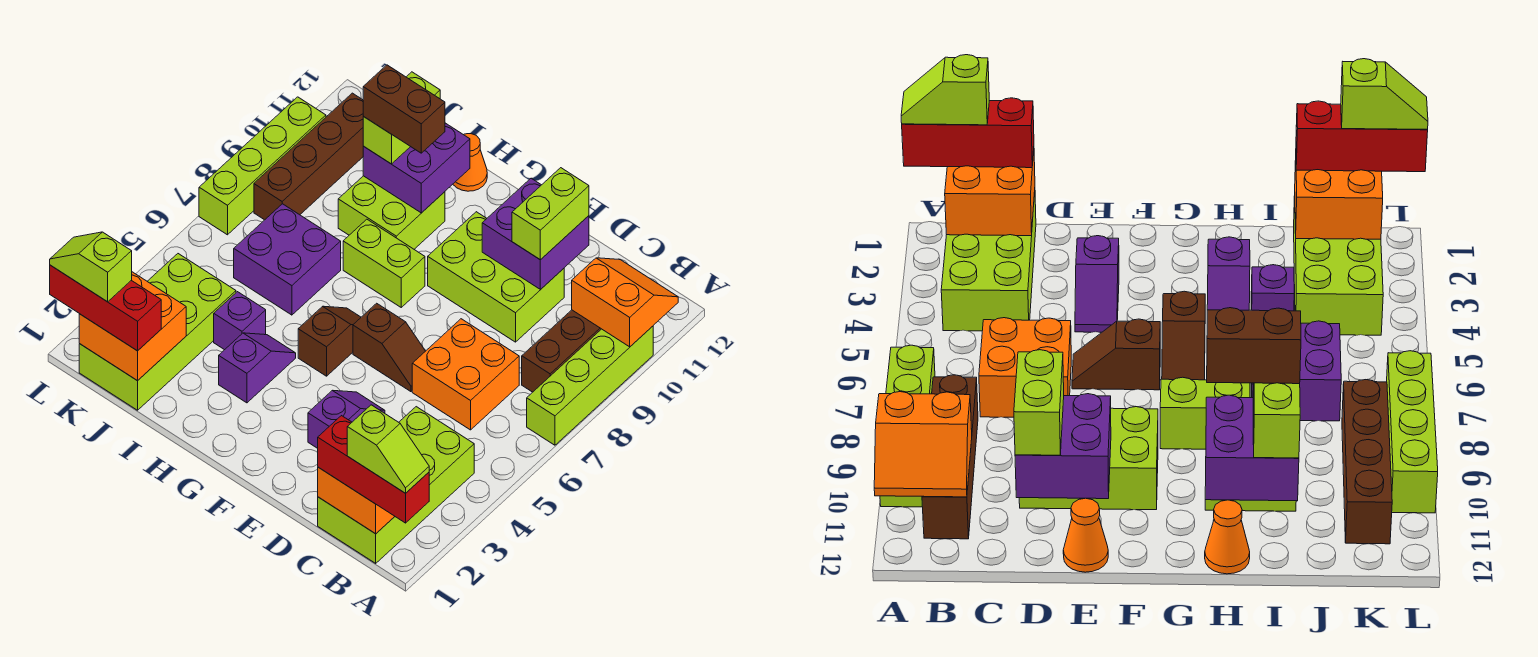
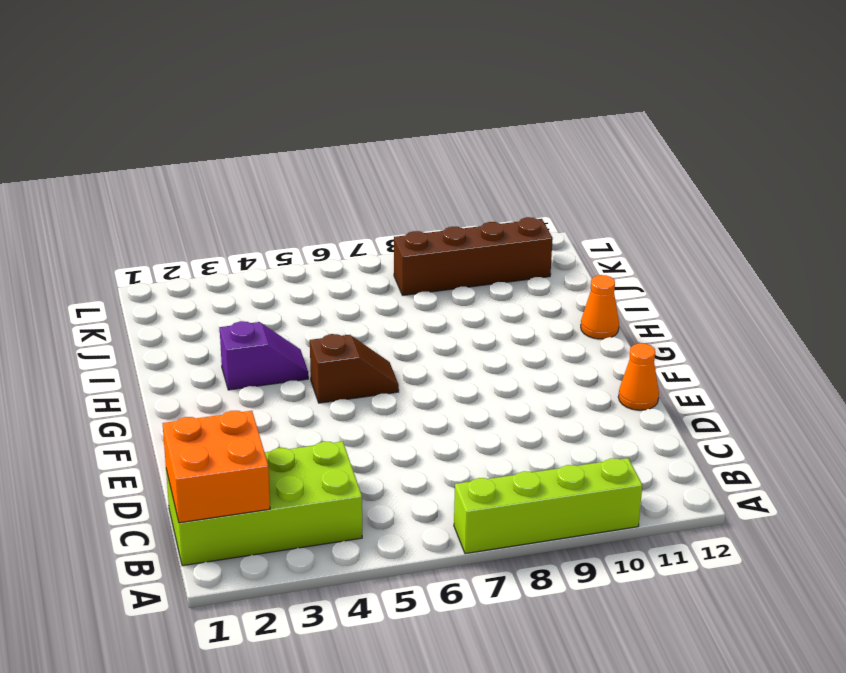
none -> brown brick B8:B11 level 1
none -> orange brick C6:D7 level 1
none -> lime brick D9:F10 level 1
none -> purple slope E3:E4 level 1 top 3

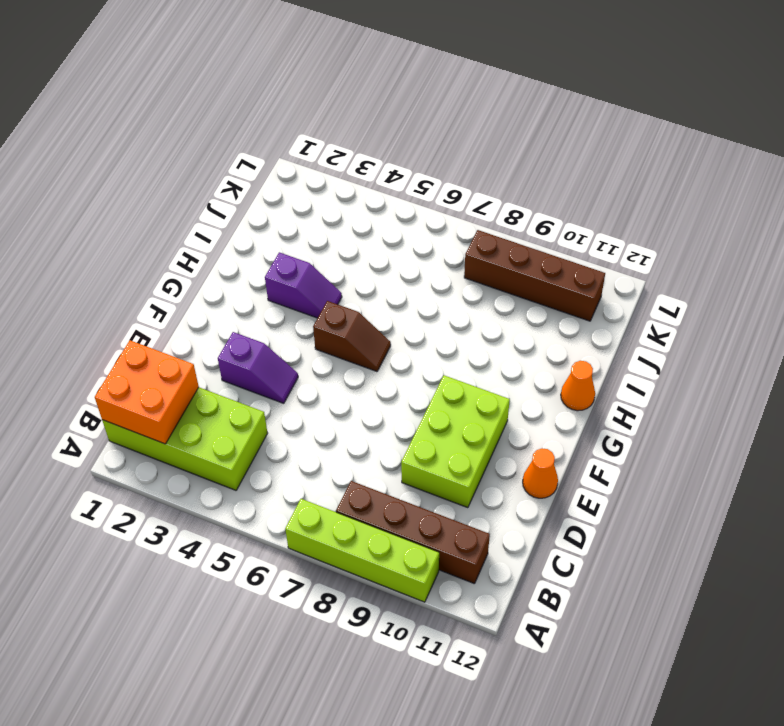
none -> orange brick C6:D7 level 1
none -> brown slope E6:F6 level 1 top F
none -> lime brick G8:H8 level 1
none -> lime brick H9:I10 level 1

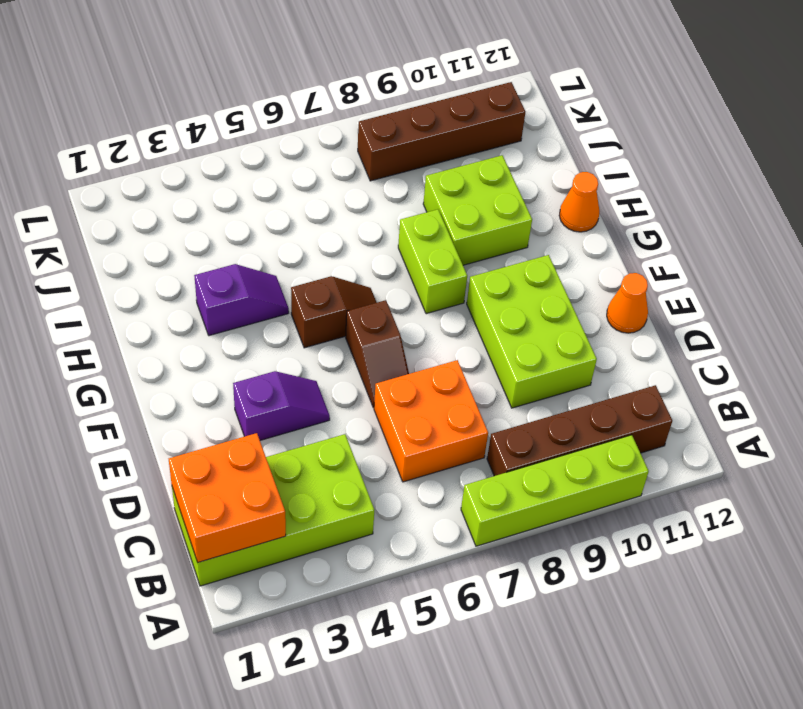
none -> purple brick I4 level 1
none -> purple brick I6:J7 level 1
none -> lime brick J1:K4 level 1
none -> lime brick L7:L10 level 1

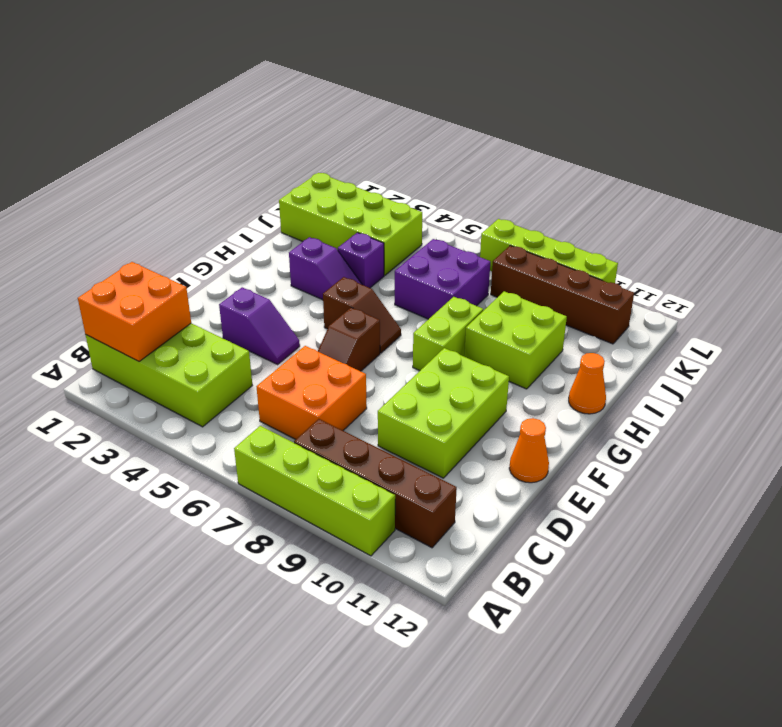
none -> orange slope A10:B11 level 2 top 10
none -> purple brick D10:E11 level 2
none -> purple brick H10:I11 level 2
none -> orange brick J1:K2 level 2

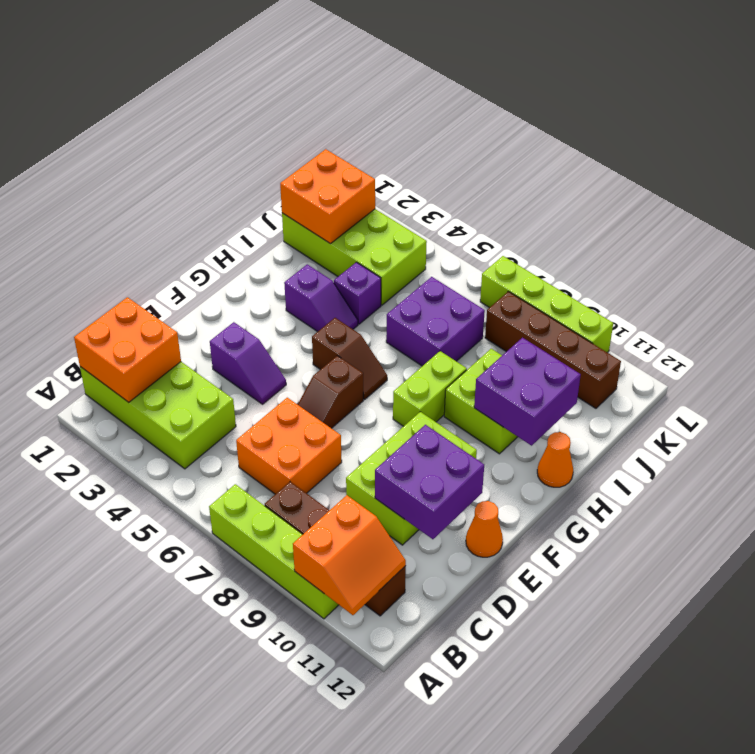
none -> red brick A1:C1 level 3
none -> lime brick D10:D11 level 3
none -> lime brick I10:I11 level 3
none -> red brick J1:L1 level 3

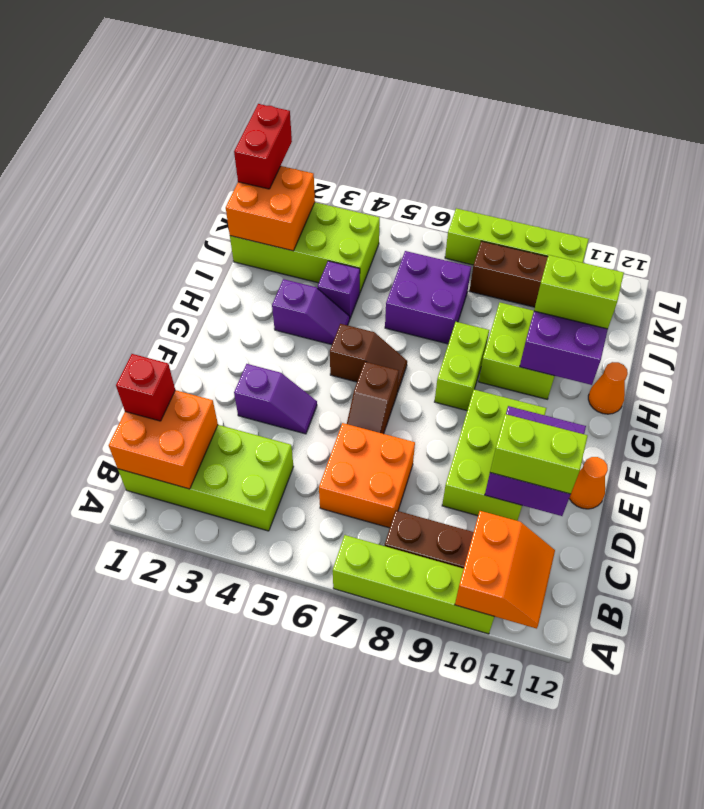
red brick C1 level 3 -> red brick A1:C1 level 3
red brick K1:L1 level 3 -> red brick J1:L1 level 3
none -> lime slope A1:B1 level 4 top B
none -> brown brick H10:I10 level 4
none -> lime slope K1:L1 level 4 top K

